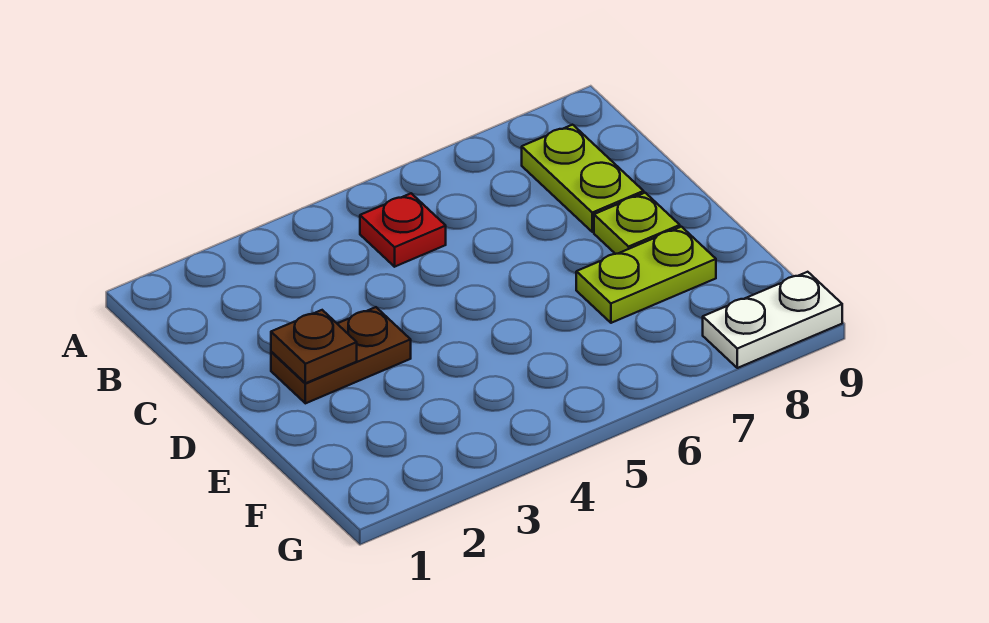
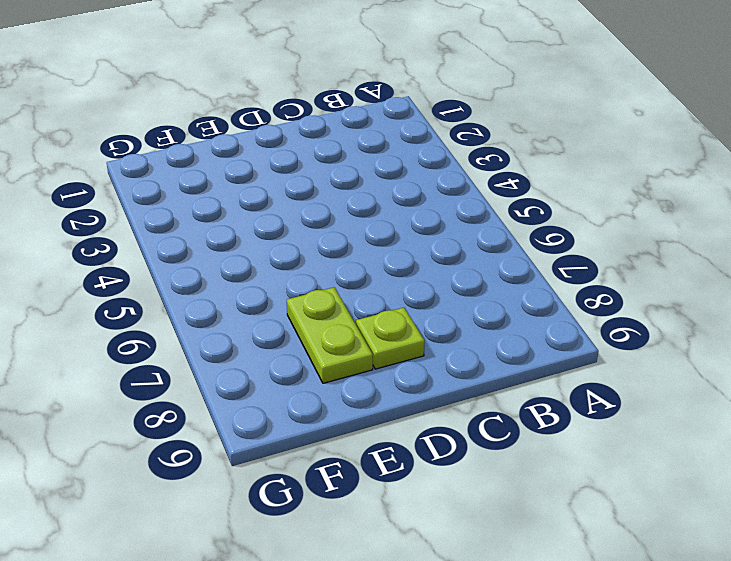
none -> red plate B5 level 1
none -> lime plate B8:C8 level 1

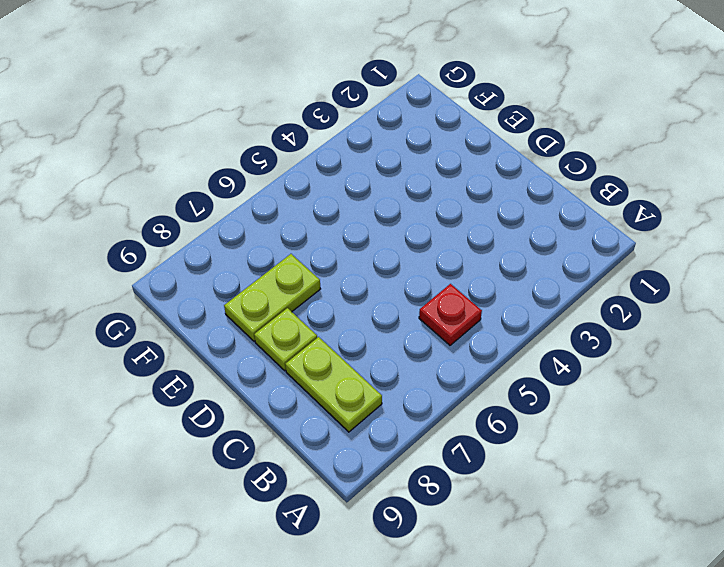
none -> brown plate D2:D3 level 1
none -> white plate G8:G9 level 1

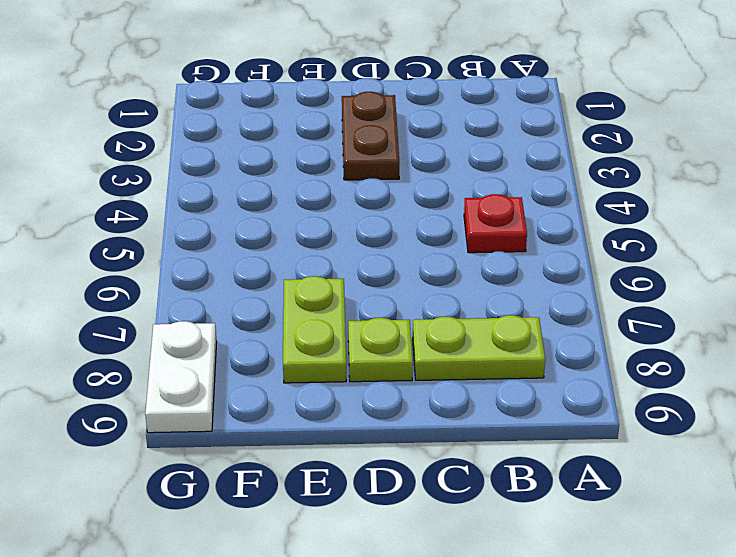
none -> brown plate D2 level 2

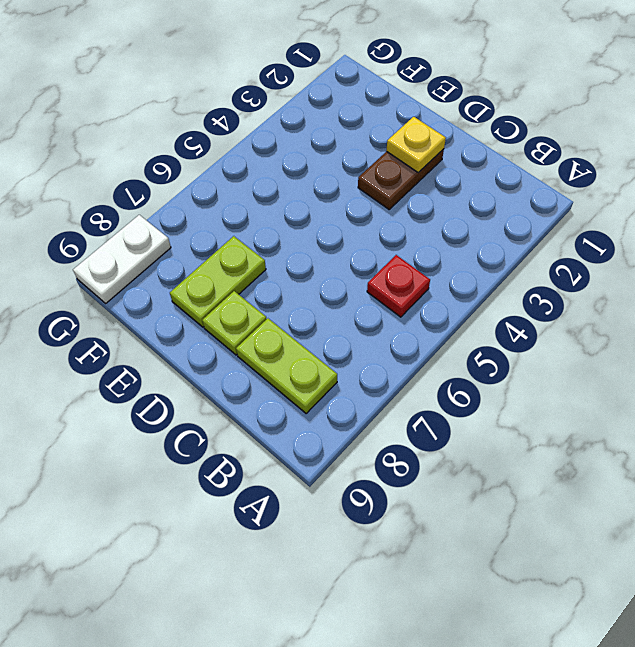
yellow plate D2 level 2 -> brown plate D2 level 2

